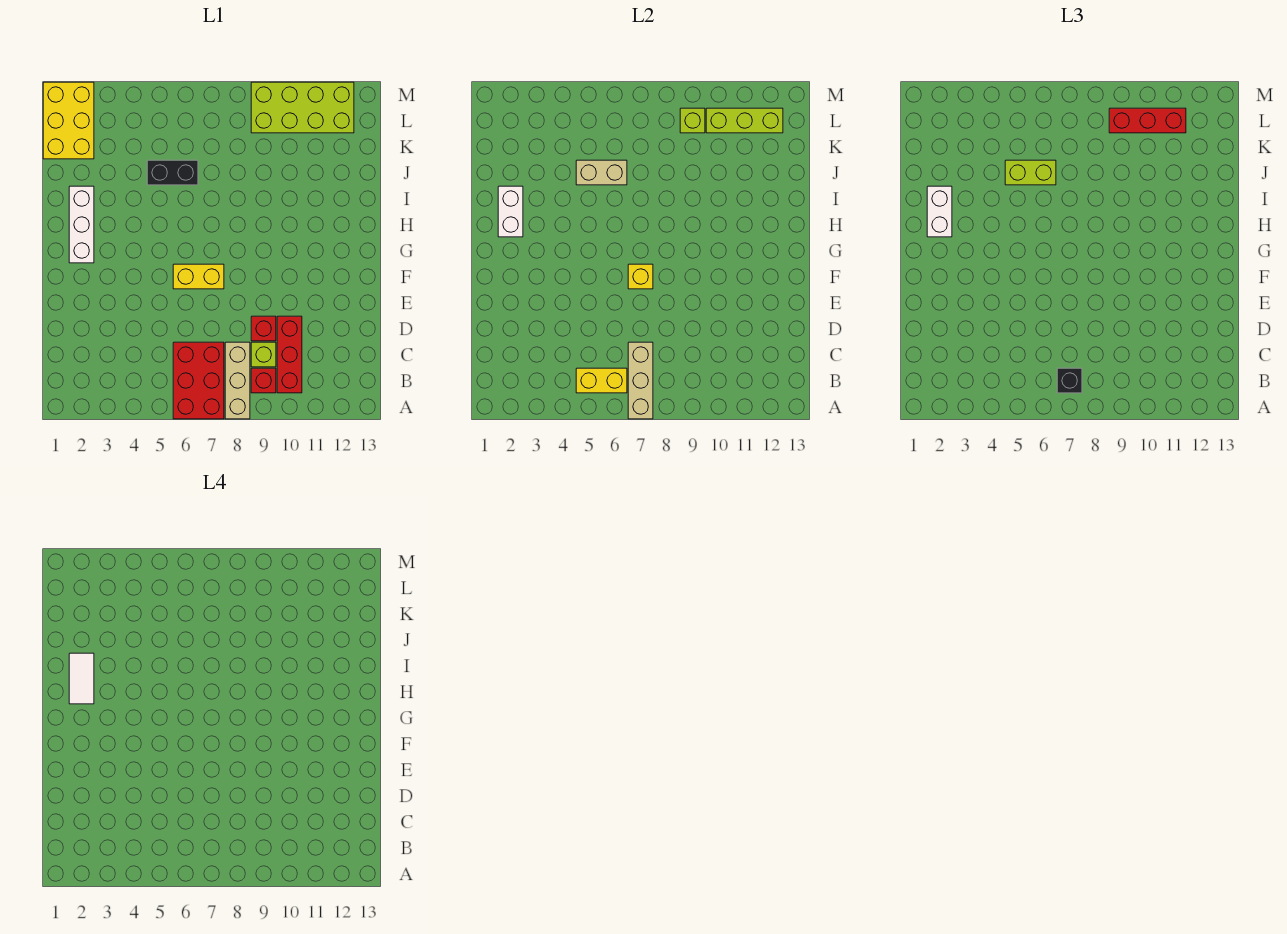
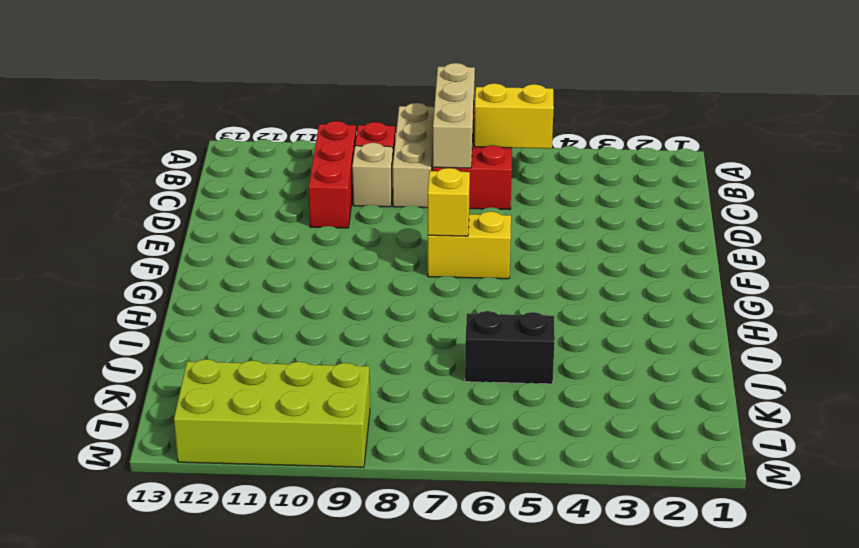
tan brick C9 level 1 -> lime brick C9 level 1
none -> red brick D9 level 1
none -> white brick G2:I2 level 1
none -> yellow brick K1:M2 level 1

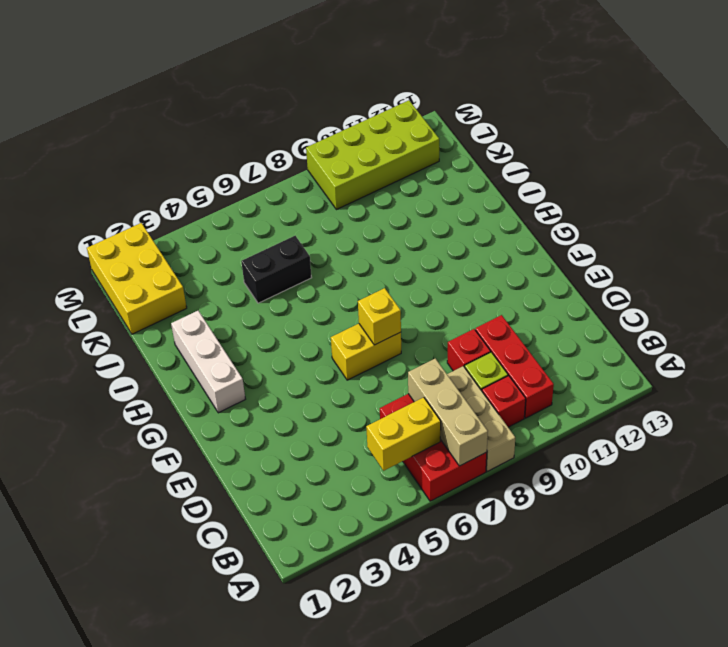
none -> white brick H2:I2 level 2
none -> tan brick J5:J6 level 2
none -> lime brick L9 level 2

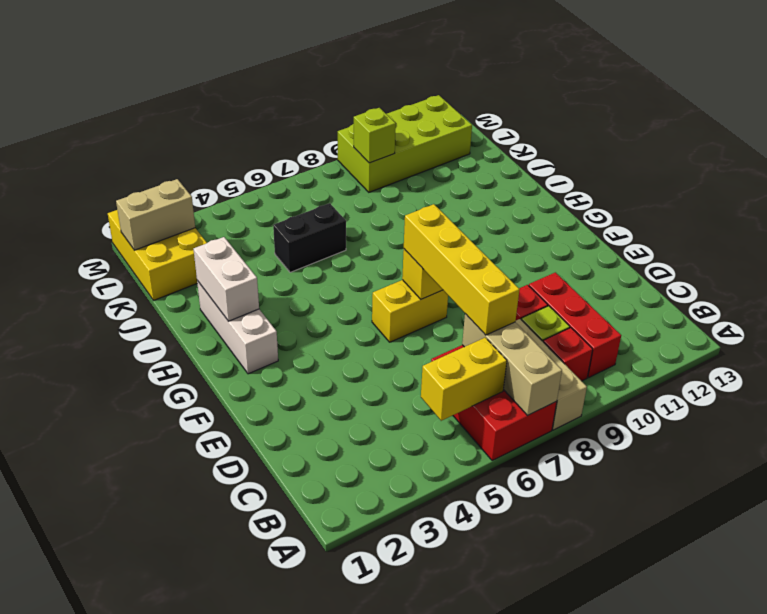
yellow brick C7:F7 level 3 -> none
tan brick L1:L2 level 2 -> tan brick J5:J6 level 2
none -> lime brick L10:L12 level 2
none -> black brick B7 level 3
none -> white brick H2:I2 level 3

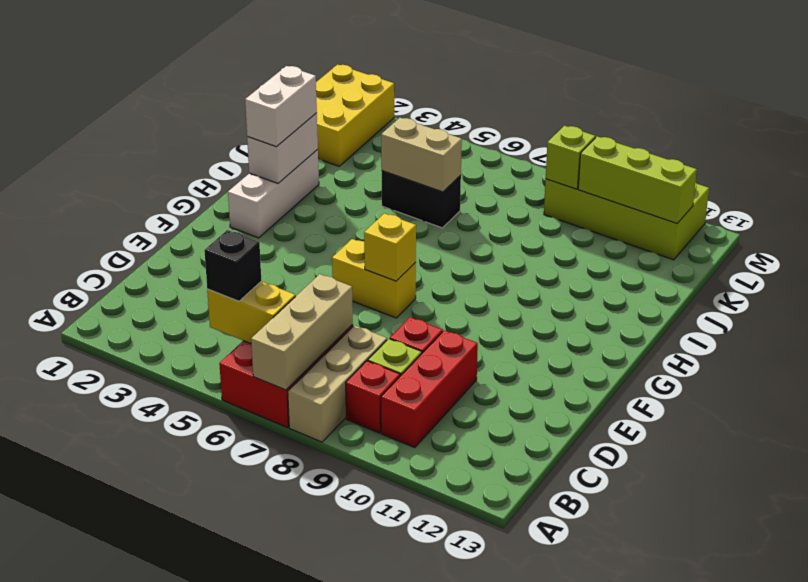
black brick B5 level 3 -> black brick B7 level 3
none -> lime brick J5:J6 level 3
none -> red brick L9:L11 level 3
none -> white tile H2:I2 level 4

